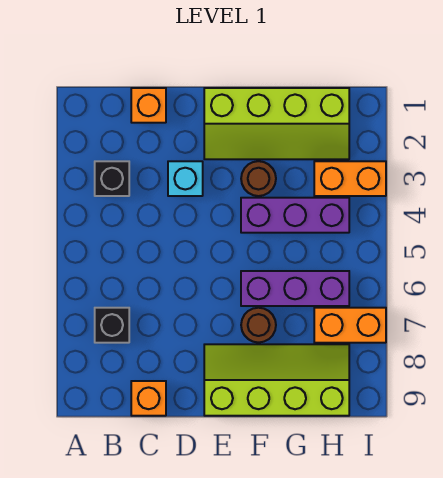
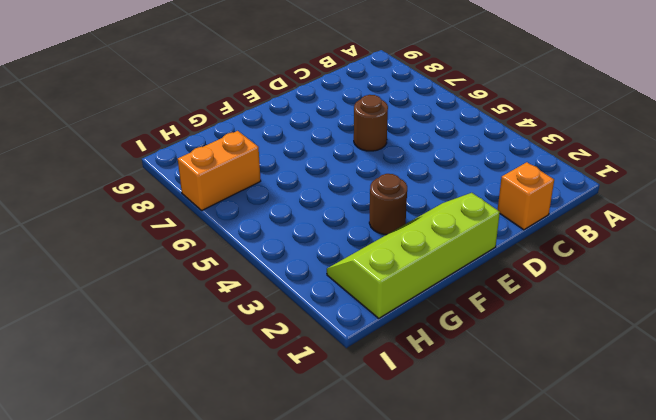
brown round brick D6 level 1 -> brown round brick F7 level 1
none -> black brick B3 level 1
none -> black brick B7 level 1
none -> orange brick C9 level 1

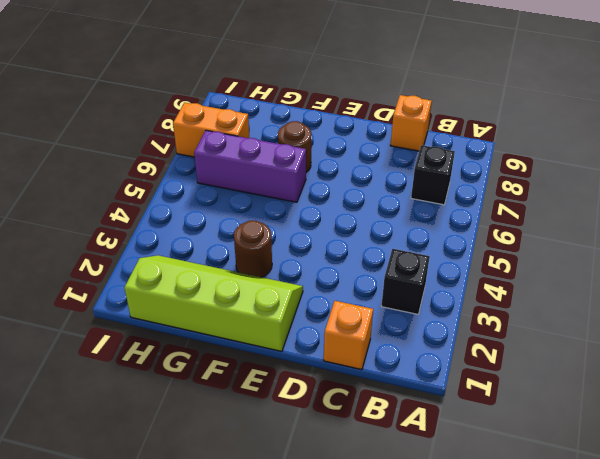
none -> cyan brick D3 level 1
none -> lime slope E8:H9 level 1 top 9
none -> purple brick F4:H4 level 1

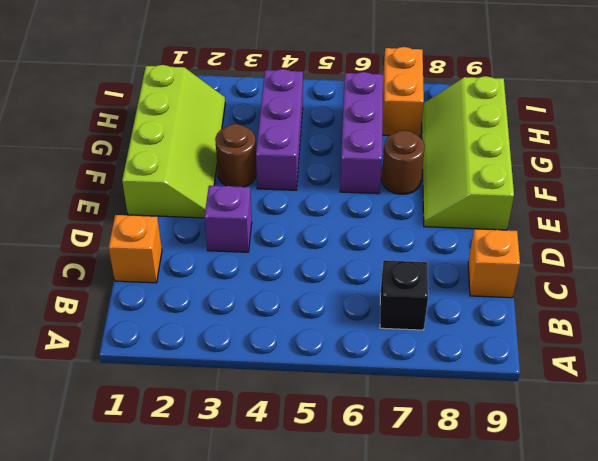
purple brick D3 level 1 -> cyan brick D3 level 1
none -> black brick B3 level 1
none -> orange brick H3:I3 level 1

